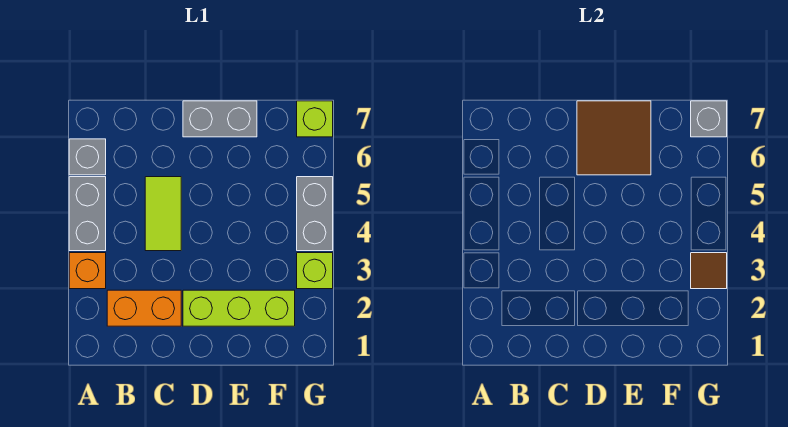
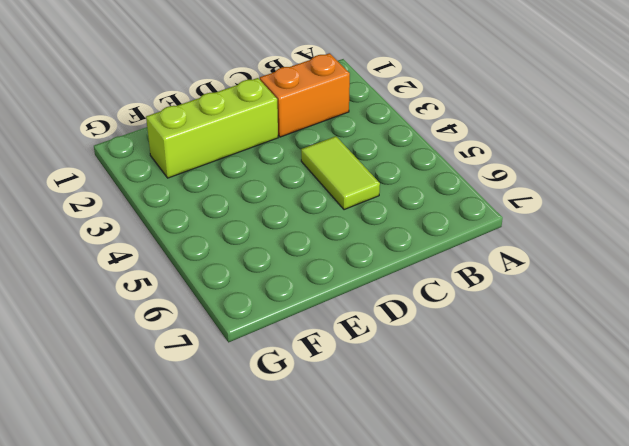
none -> orange brick A3 level 1
none -> grey brick A4:A5 level 1
none -> grey brick A6 level 1

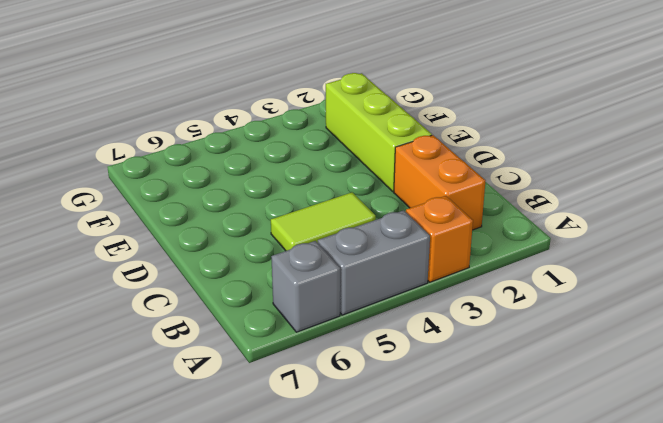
none -> grey brick D7:E7 level 1
none -> lime brick G3 level 1
none -> grey brick G4:G5 level 1

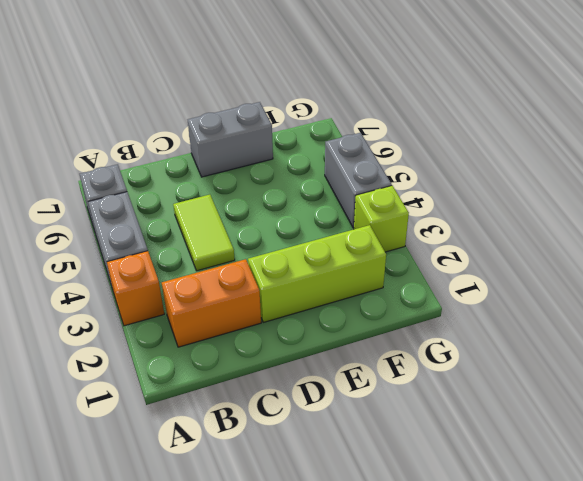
none -> lime brick G7 level 1
none -> brown tile D6:E7 level 2
none -> brown tile G3 level 2

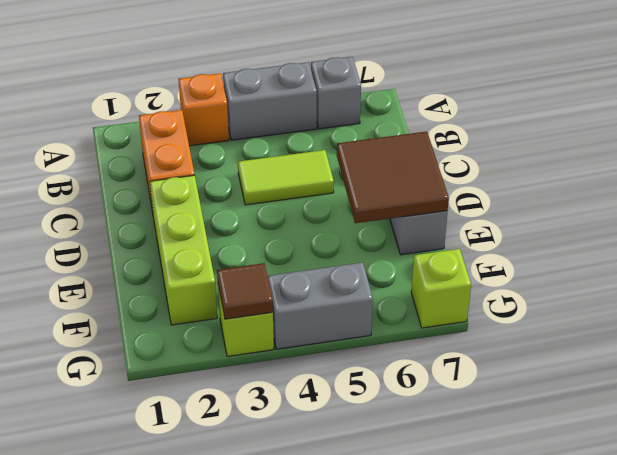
none -> grey brick G7 level 2

